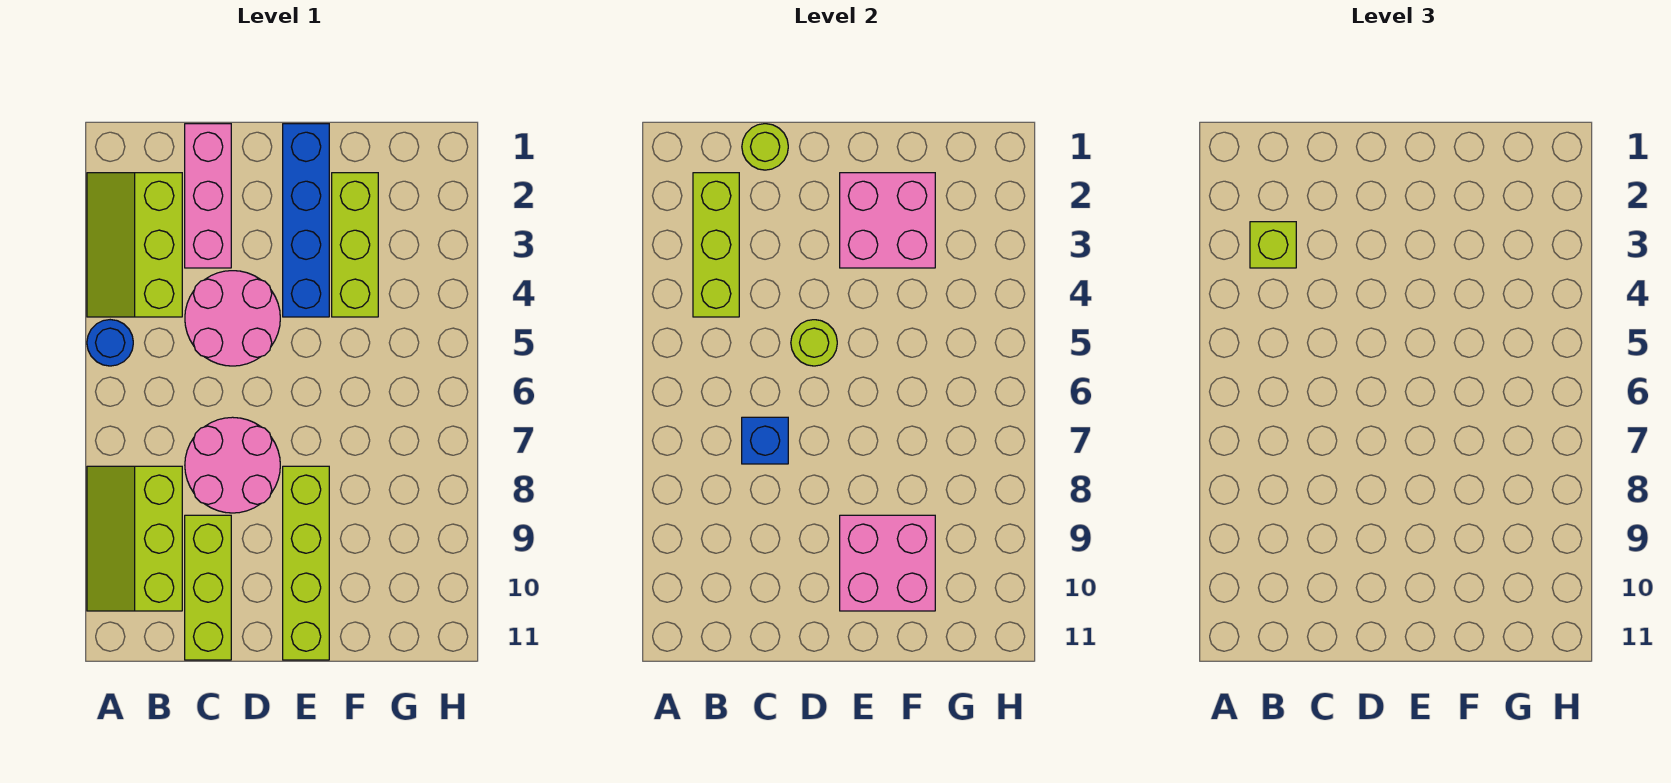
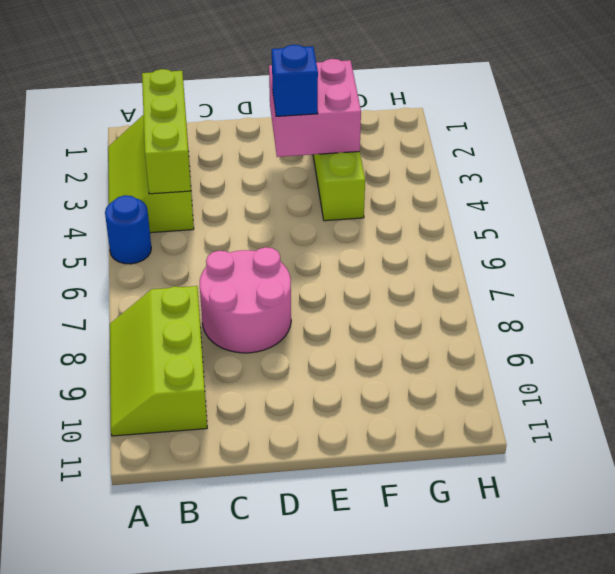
blue brick E3 level 3 -> blue brick C7 level 2
none -> pink brick C1:C3 level 1
none -> pink round brick C4:D5 level 1
none -> lime brick C9:C11 level 1

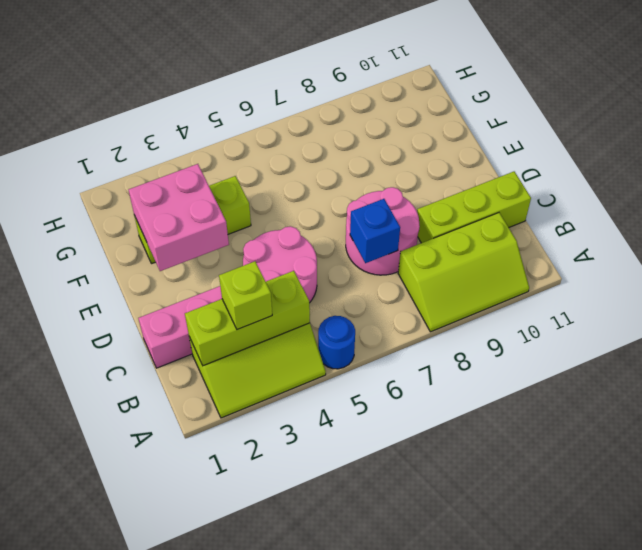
none -> blue brick E1:E4 level 1
none -> lime brick E8:E11 level 1
none -> lime round brick C1 level 2

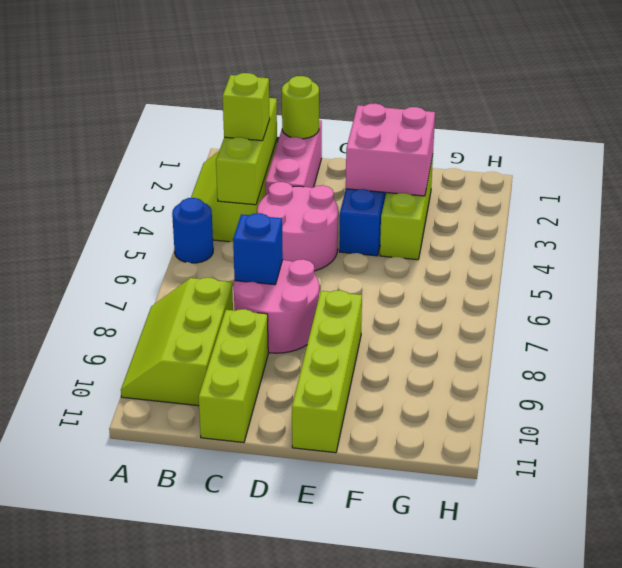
none -> lime round brick D5 level 2
none -> pink brick E9:F10 level 2

